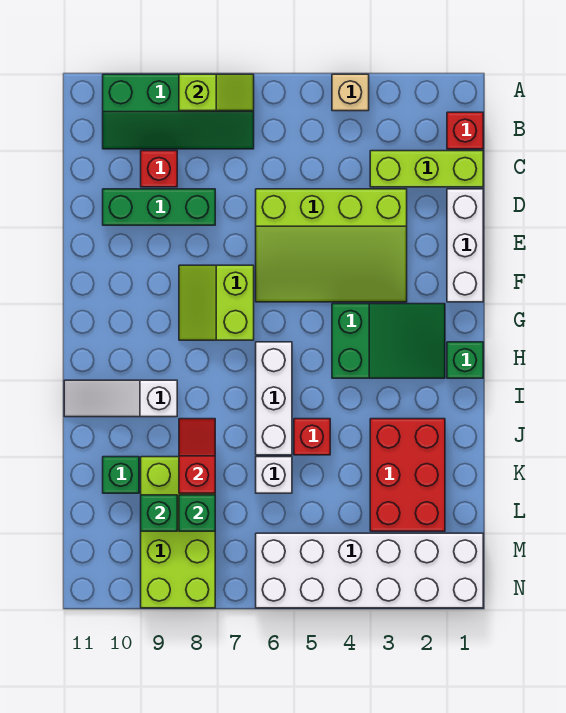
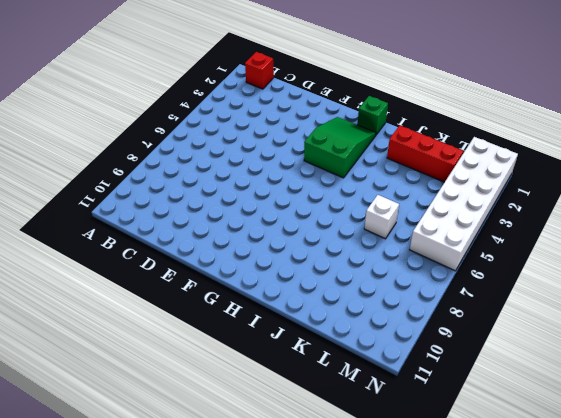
red brick J2:L2 level 1 -> red brick J2:L3 level 1
none -> tan brick A4 level 1
none -> green slope A7:B10 level 1 top A
none -> lime brick C1:C3 level 1

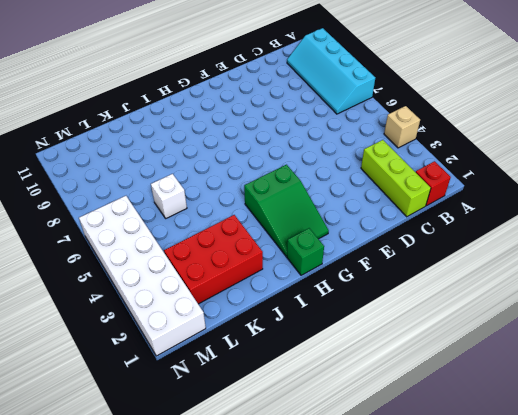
cyan slope A7:B10 level 1 top A -> green slope A7:B10 level 1 top A
none -> red brick C9 level 1
none -> white brick D1:F1 level 1
none -> lime slope D3:F6 level 1 top D

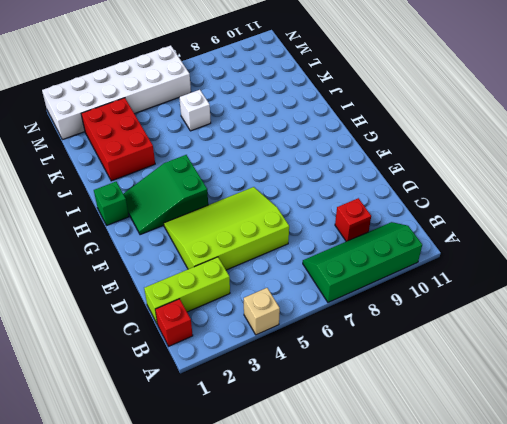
none -> white brick D1:F1 level 1
none -> green brick D8:D10 level 1
none -> lime slope F7:G8 level 1 top 7

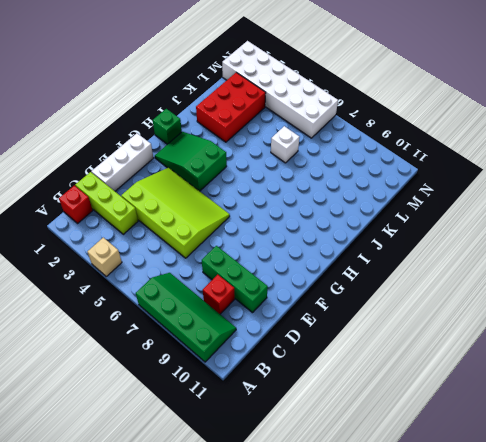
none -> lime slope F7:G8 level 1 top 7
none -> white brick H6:J6 level 1
none -> white slope I9:I11 level 1 top 9

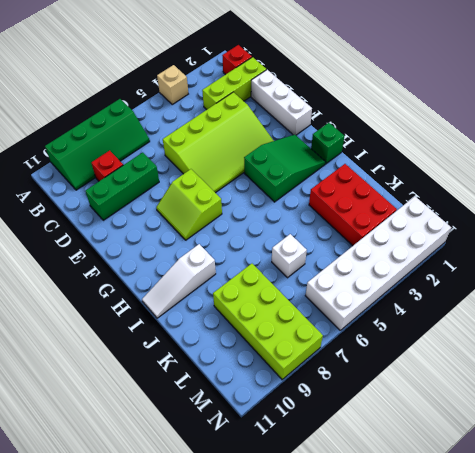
none -> white brick H6:J6 level 1
none -> red brick J5 level 1
none -> green brick K10 level 1

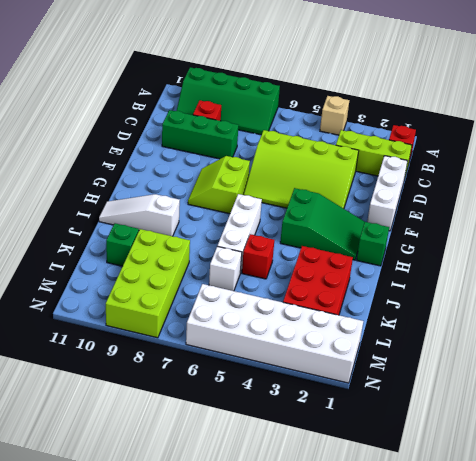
none -> lime slope A7:A8 level 2 top 8
none -> red slope J8:K8 level 2 top K
none -> green brick L8 level 2

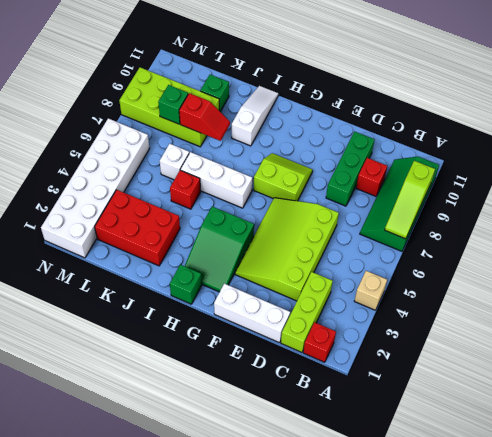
lime slope A7:A9 level 2 top 9 -> lime slope A7:A8 level 2 top 8
none -> green brick L9 level 2

